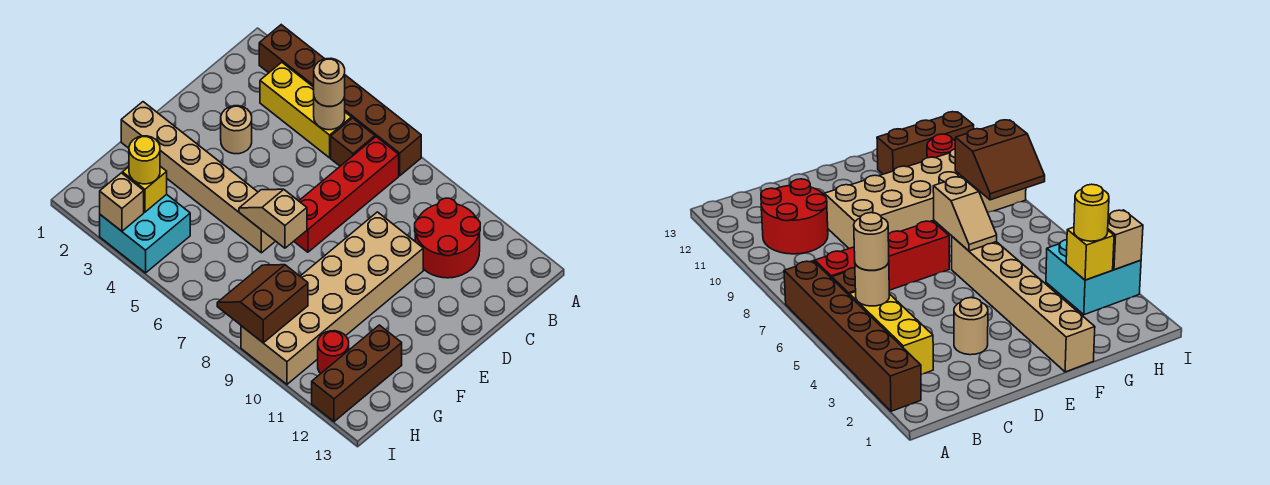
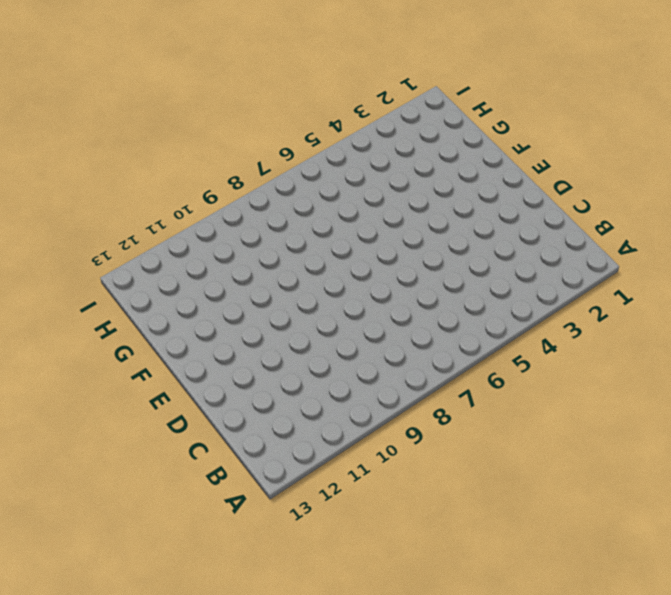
none -> brown brick A2:A7 level 1
none -> yellow brick B3:B5 level 1
none -> brown brick B6 level 1

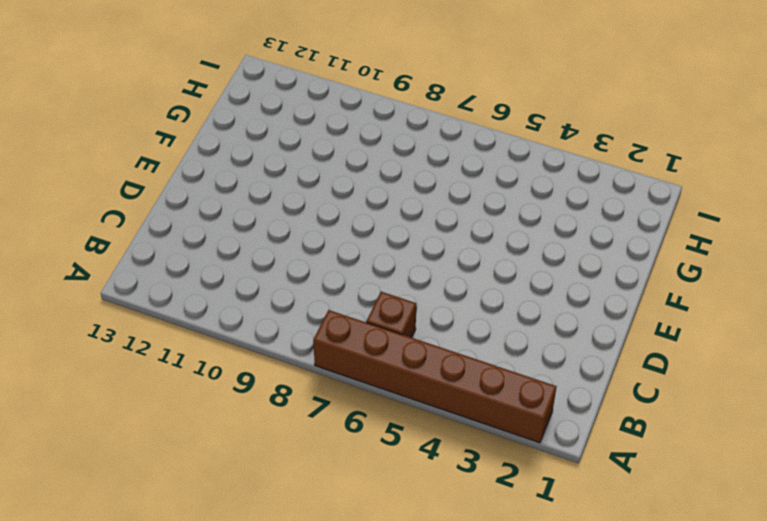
none -> yellow brick B3:B5 level 1
none -> red brick B7:E7 level 1
none -> red round brick B10:C11 level 1

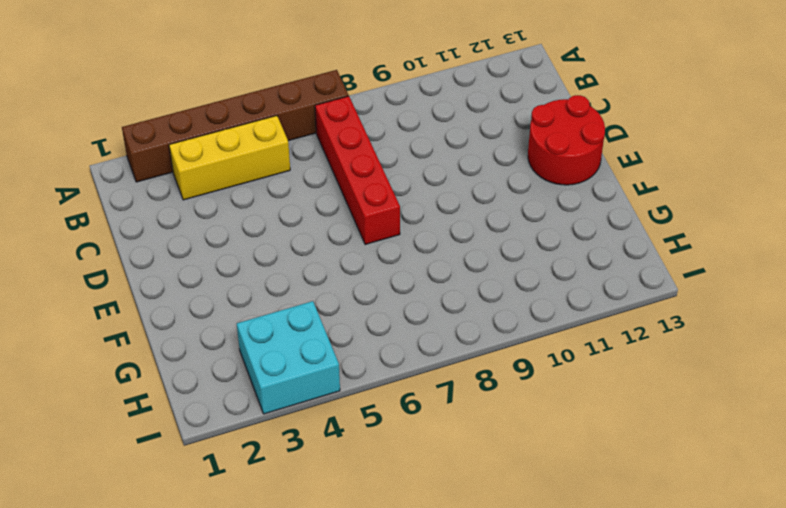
red round brick D12:E13 level 1 -> red round brick B10:C11 level 1
none -> brown brick B6 level 1
none -> tan round brick D3 level 1
none -> tan brick D9:I10 level 1

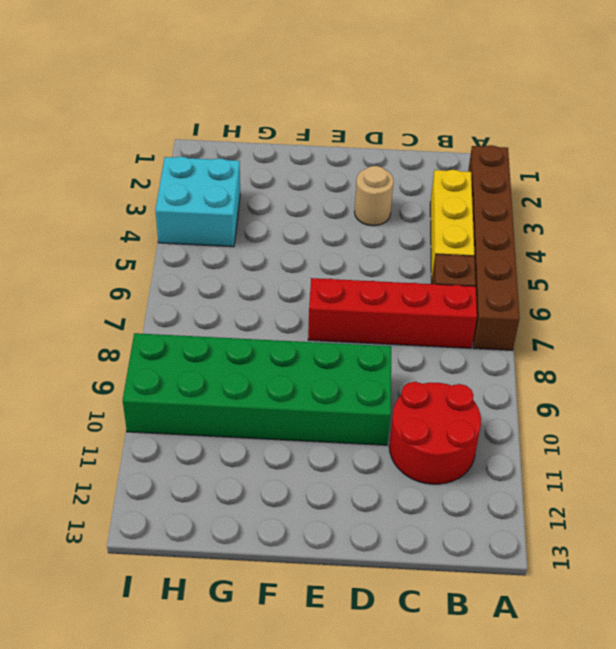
green brick D9:I10 level 1 -> tan brick D9:I10 level 1
none -> tan brick F1:F6 level 1
none -> brown brick G12:I12 level 1
none -> red round brick H11 level 1

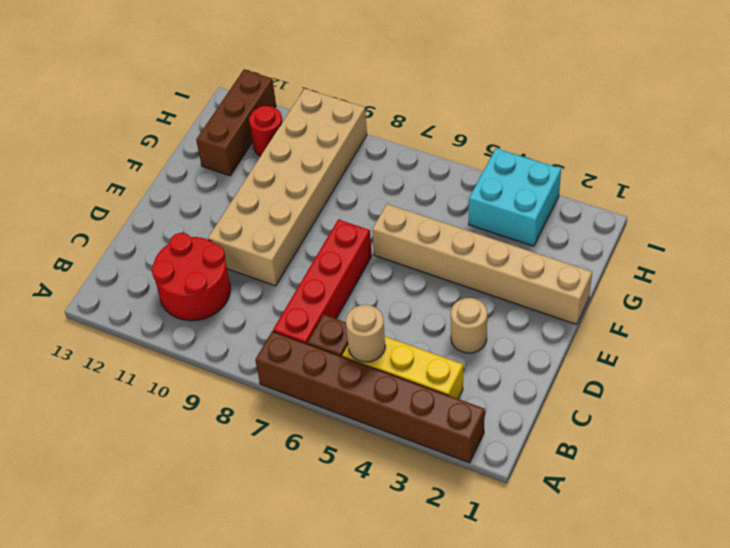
none -> tan slope F6:F7 level 2 top 7
none -> yellow brick H3 level 2
none -> brown slope H8:I9 level 2 top 9

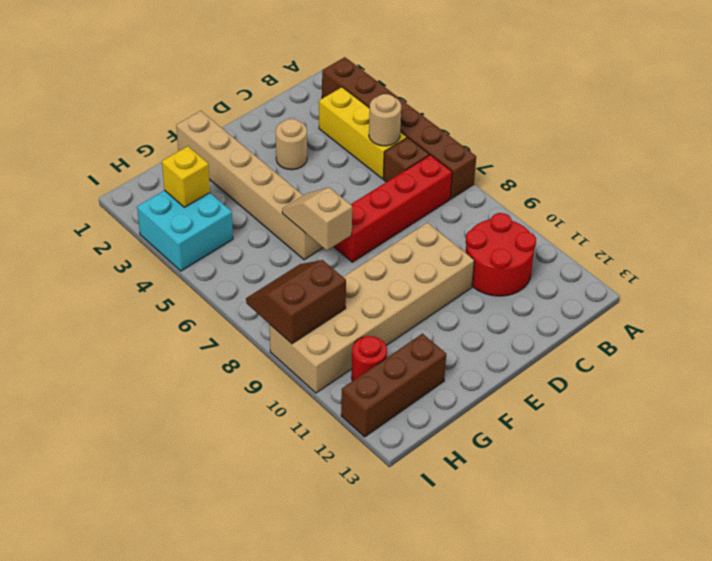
none -> tan brick I3 level 2
none -> tan round brick B5 level 3
none -> yellow round brick H3 level 3

